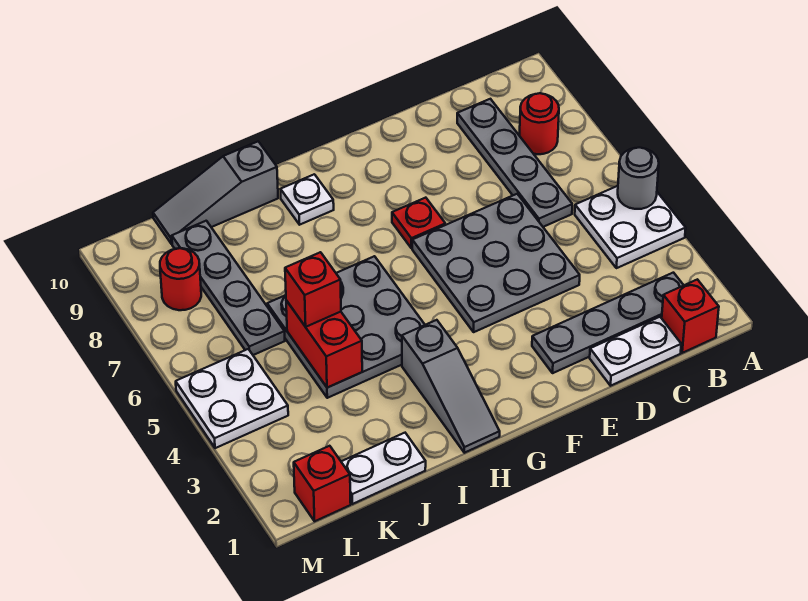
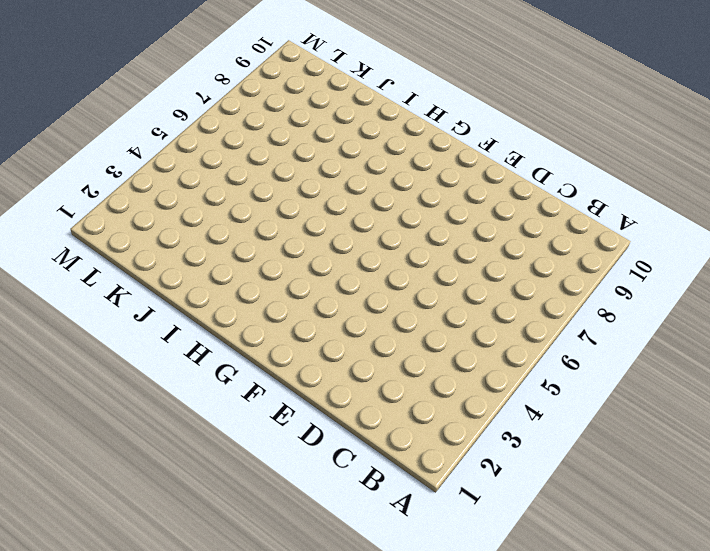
none -> white plate A4:B5 level 1
none -> red brick B1 level 1
none -> grey plate B2:E2 level 1

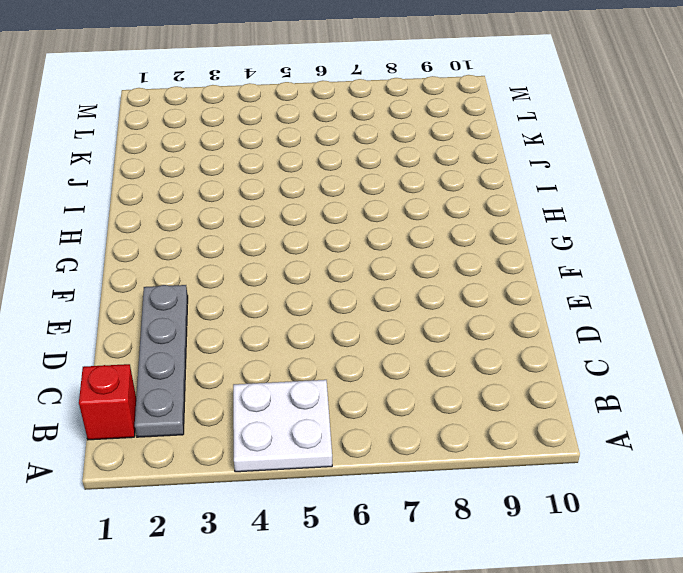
none -> red round brick B8 level 1
none -> white plate C1:D1 level 1
none -> grey plate C6:C9 level 1

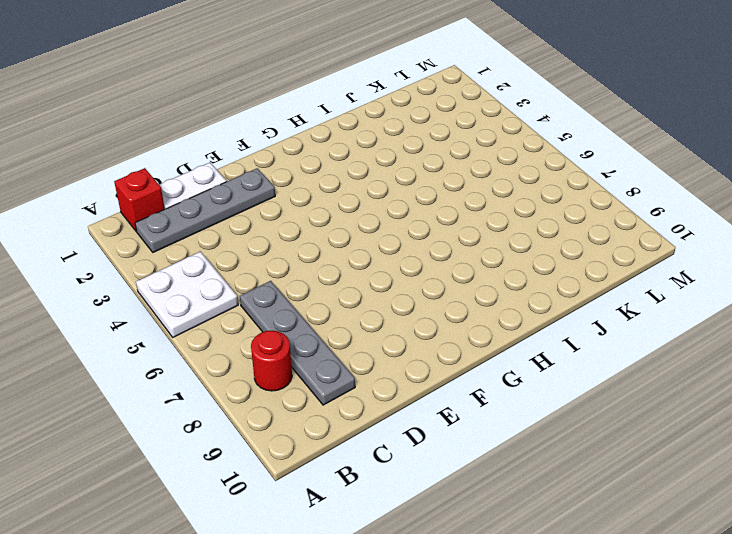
none -> grey plate D4:F6 level 1
none -> red plate F7 level 1
none -> grey slope H1:H3 level 1 top 3

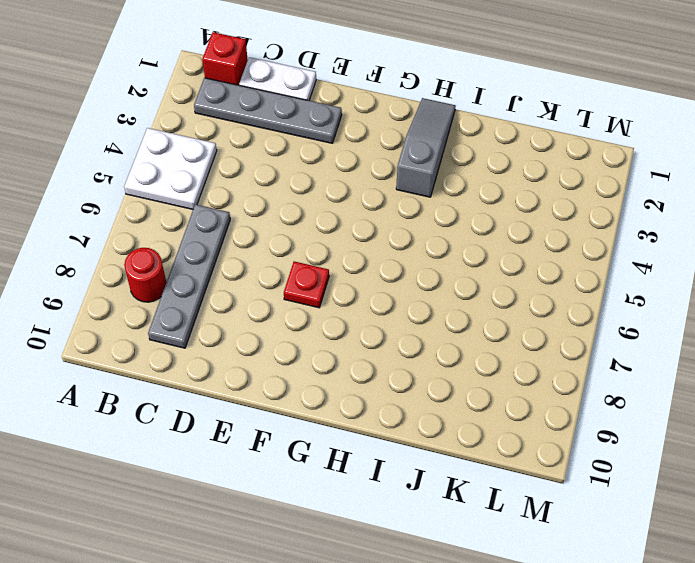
none -> grey plate D4:F6 level 1
none -> grey plate H4:J6 level 1
none -> white plate H9 level 1

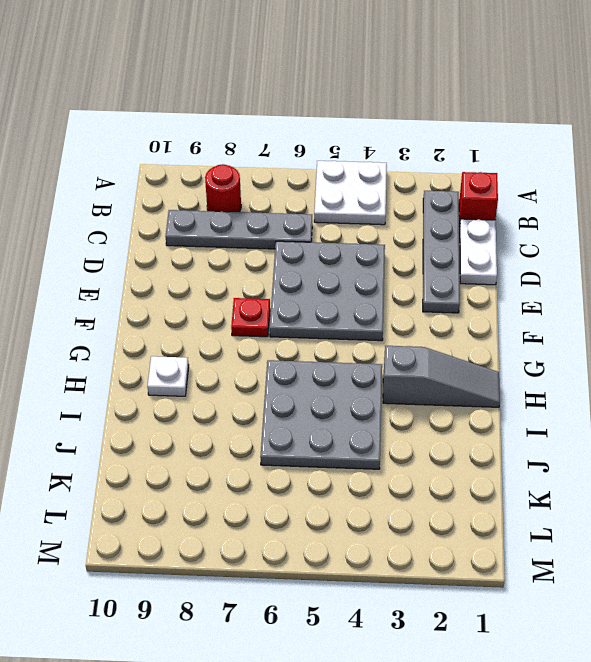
none -> grey slope I10:K10 level 1 top I
none -> white plate J1:K1 level 1
none -> grey plate K6:K9 level 1

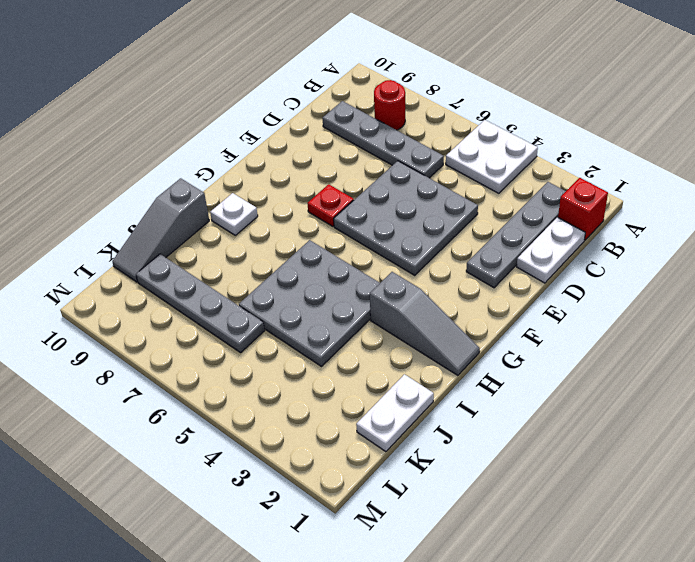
none -> red brick L1 level 1
none -> white plate L4:M5 level 1
none -> red round brick L8 level 1

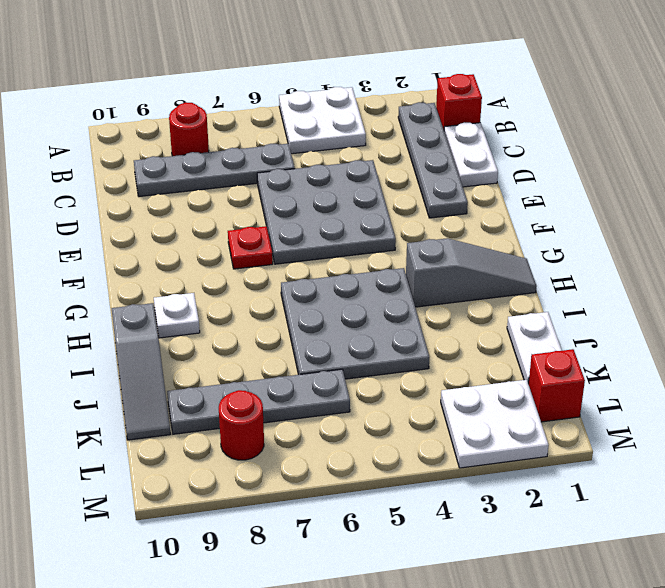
white plate L2:M3 level 1 -> white plate L4:M5 level 1
none -> grey round brick A5 level 2
none -> red brick J4:J5 level 2
none -> red brick J5 level 3

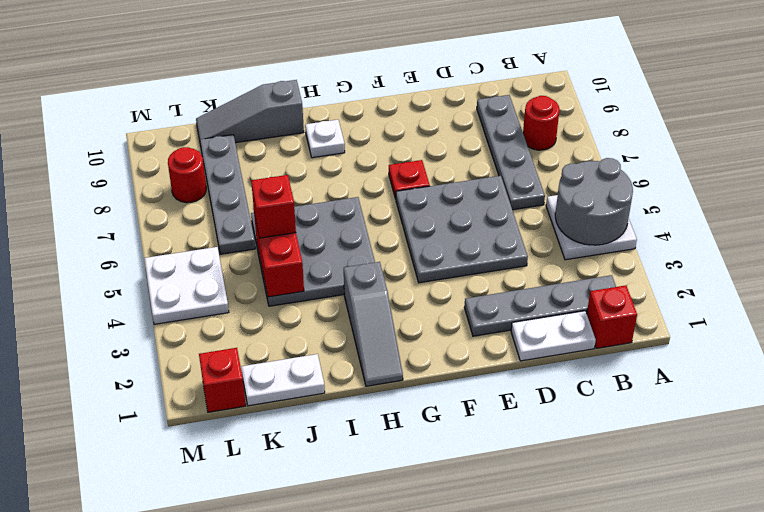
grey round brick A4:B5 level 2 -> grey round brick A5 level 2

